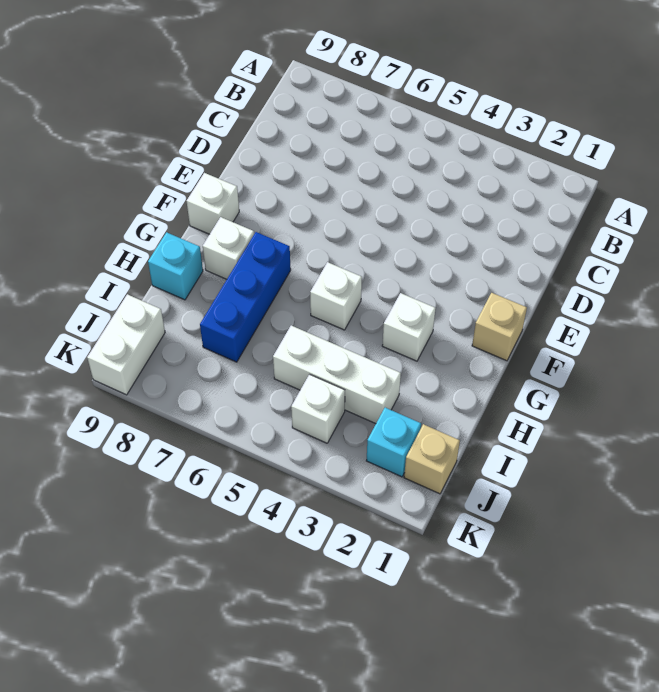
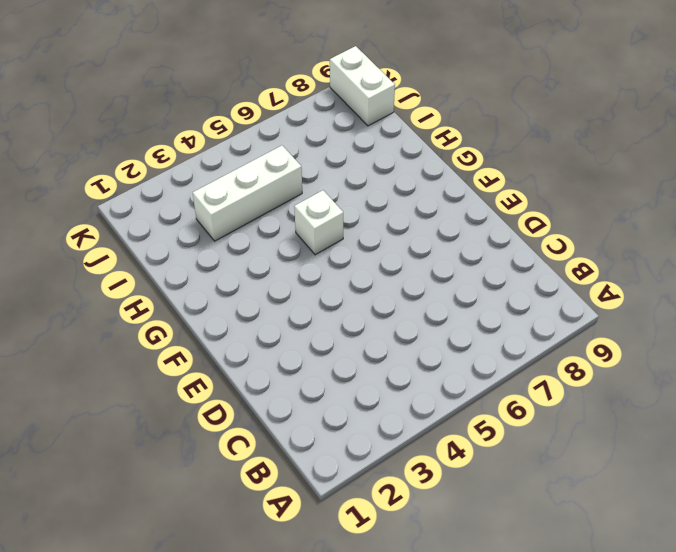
none -> tan brick F1 level 1
none -> white brick F9 level 1
none -> white brick G3 level 1

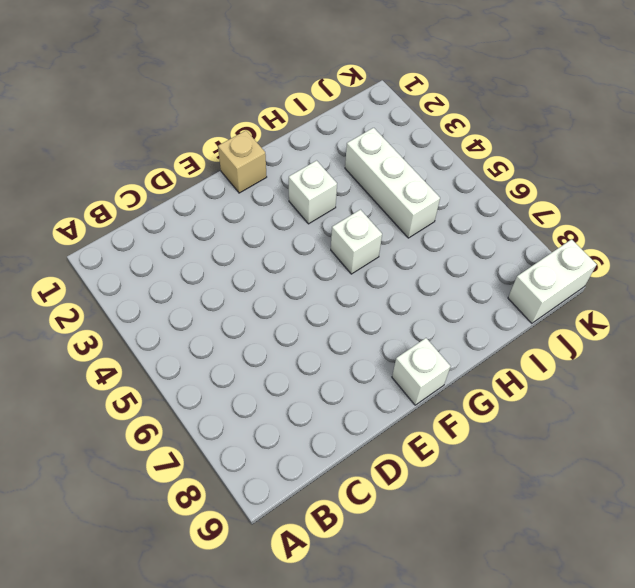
none -> blue brick G7:I7 level 1
none -> white brick G8 level 1
none -> cyan brick H9 level 1

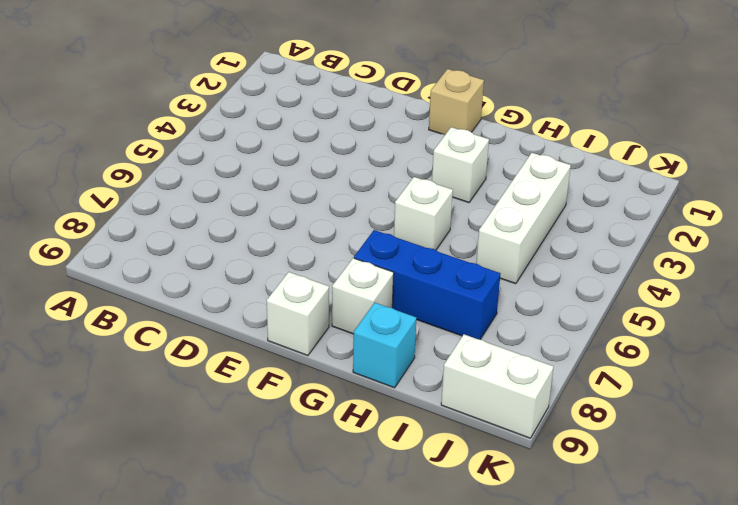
none -> tan brick J1 level 1
none -> cyan brick J2 level 1
none -> white brick J4 level 1

